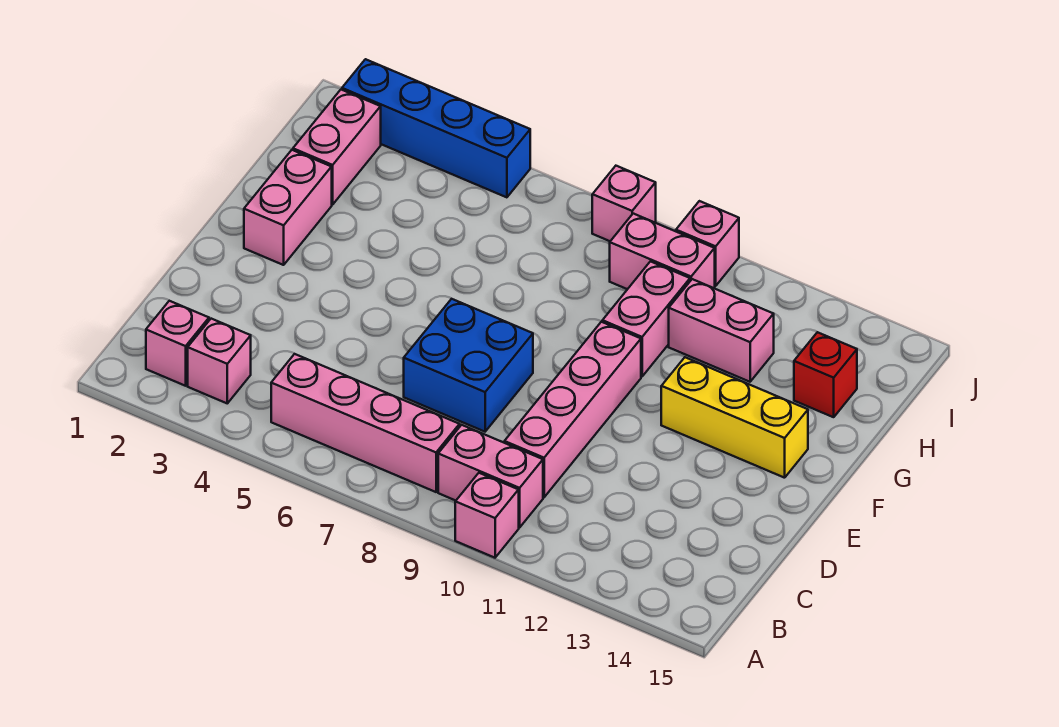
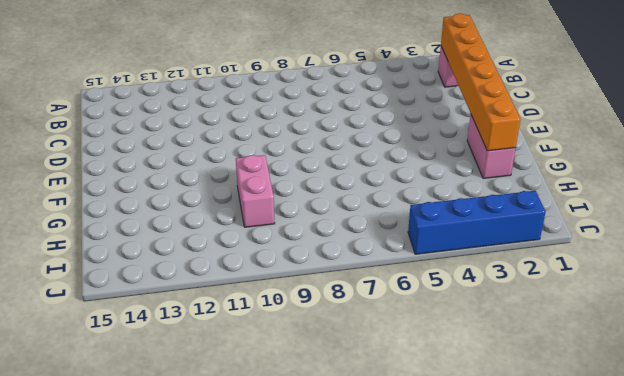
orange brick B2:G2 level 2 -> none
none -> pink brick A10 level 1
none -> pink brick B3 level 1
none -> pink brick B5:B8 level 1

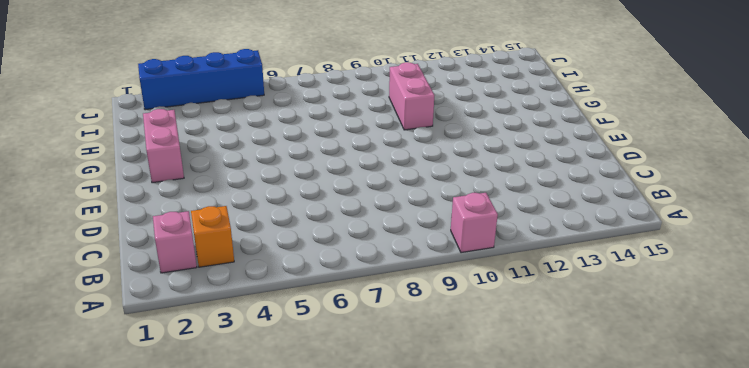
orange brick B3 level 1 -> pink brick B3 level 1
none -> pink brick B5:B8 level 1
none -> pink brick B9:B10 level 1
none -> pink brick C10:F10 level 1

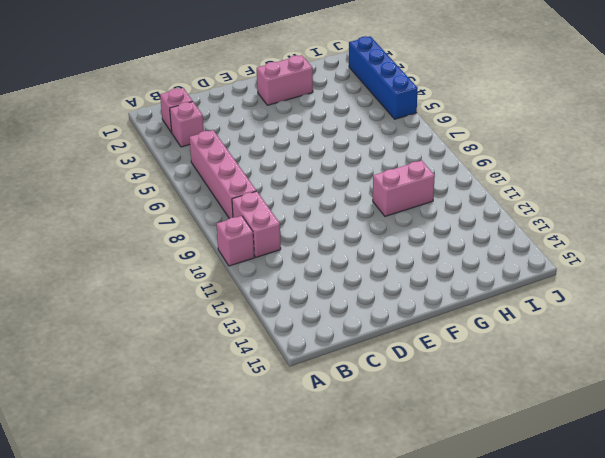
none -> pink brick C10:F10 level 1
none -> blue brick D7:E8 level 1
none -> yellow brick F12:F14 level 1

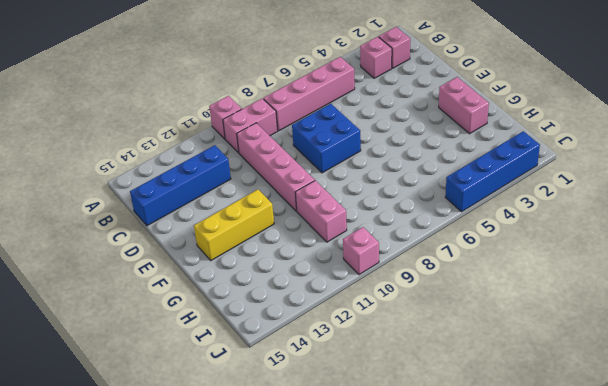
blue brick C12:C15 level 1 -> none
none -> pink brick H2:I2 level 1
none -> pink brick H11:H12 level 1
none -> red brick H14 level 1

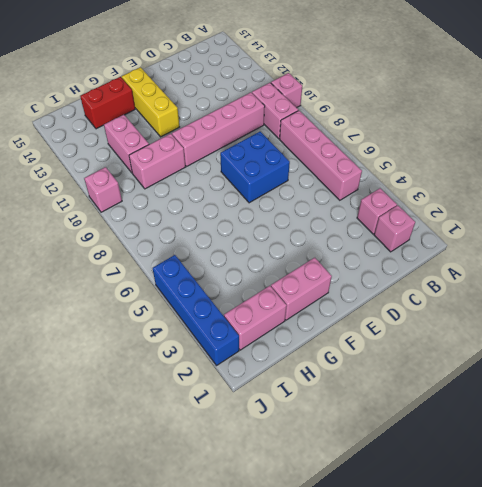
red brick G14:H14 level 1 -> red brick H14 level 1
none -> pink brick I9:I10 level 1
none -> pink brick J8 level 1

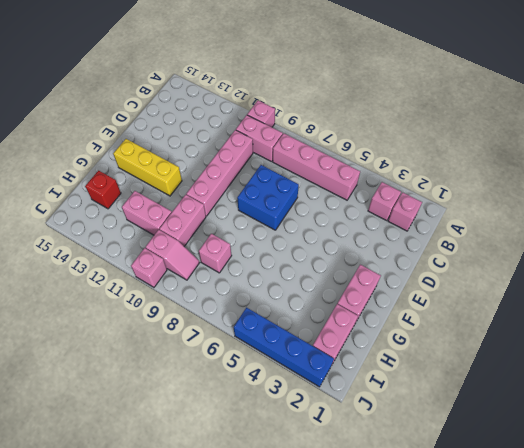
pink brick H8 level 1 -> pink brick J8 level 1
pink slope I9:I10 level 1 top 10 -> pink brick I9:I10 level 1

